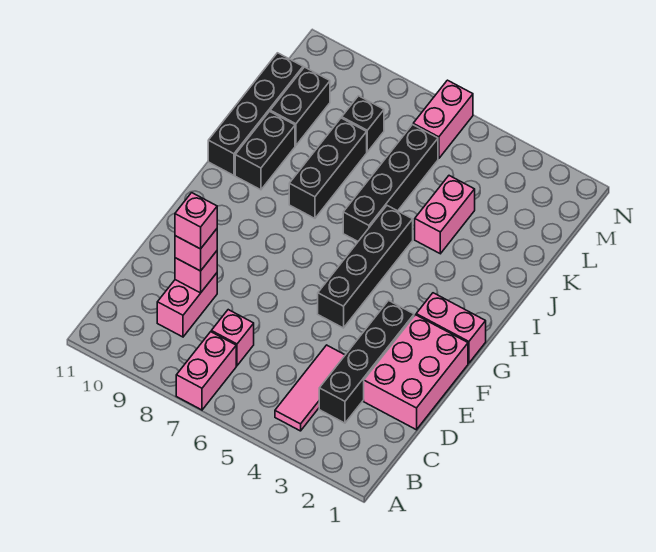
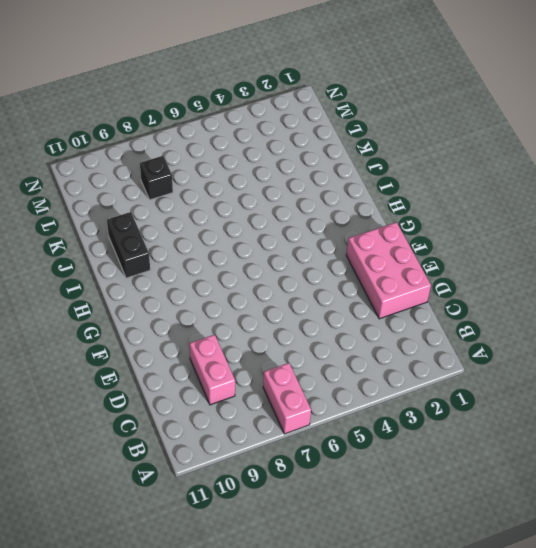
none -> pink tile B4:D4 level 1
none -> black brick C3:F3 level 1
none -> pink brick C7 level 1

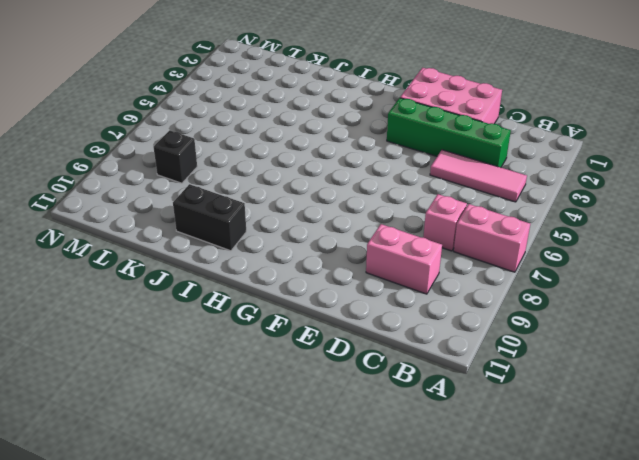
green brick C3:F3 level 1 -> black brick C3:F3 level 1
none -> black brick F5:I5 level 1
none -> pink brick G1:G2 level 1
none -> black brick I6:L6 level 1

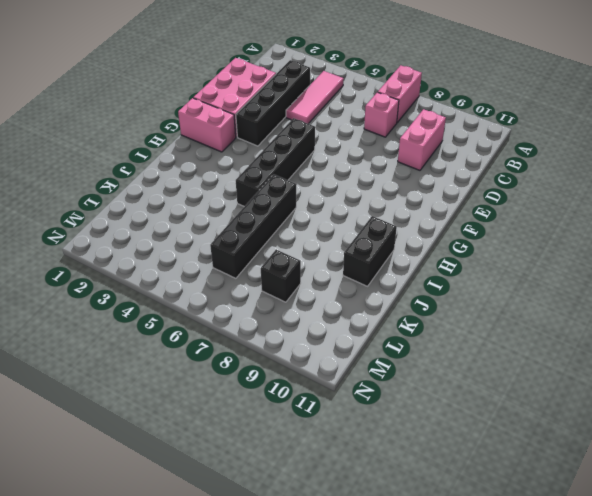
none -> black brick I8:K8 level 1
none -> black brick I11:L11 level 1
none -> pink brick J4:K4 level 1

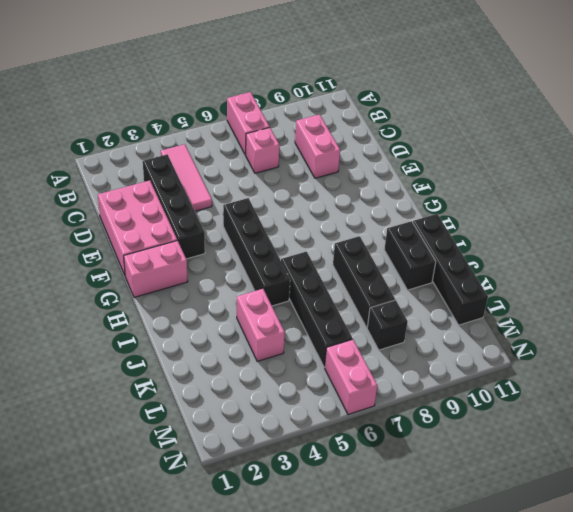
none -> black brick K10:L10 level 1
none -> pink brick D9 level 2
none -> pink brick D9 level 3

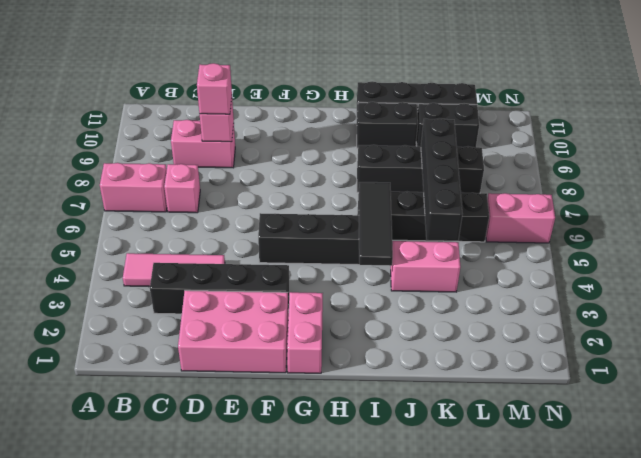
black tile I4:I6 level 2 -> none
black brick K5:K8 level 2 -> none
none -> pink brick D9 level 4

